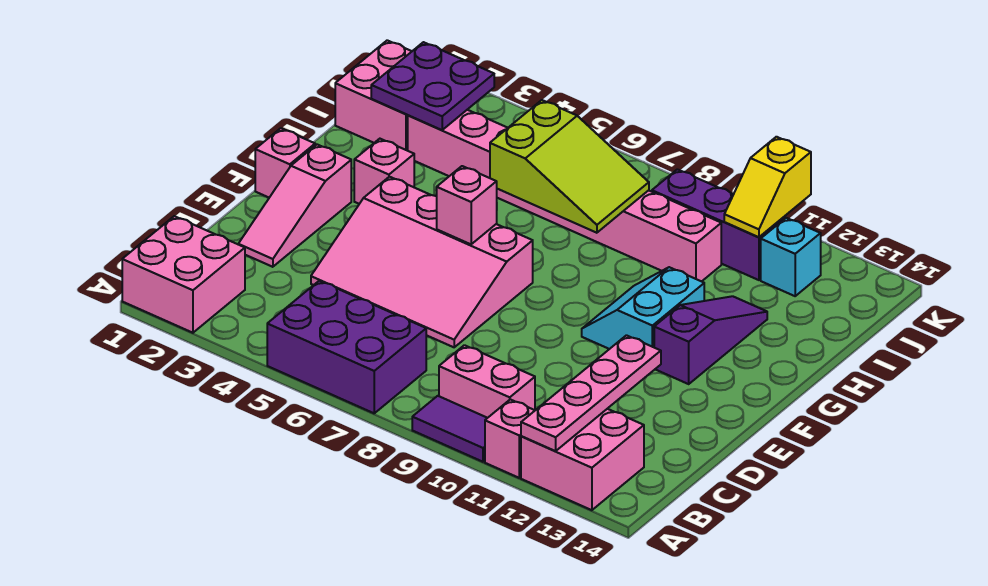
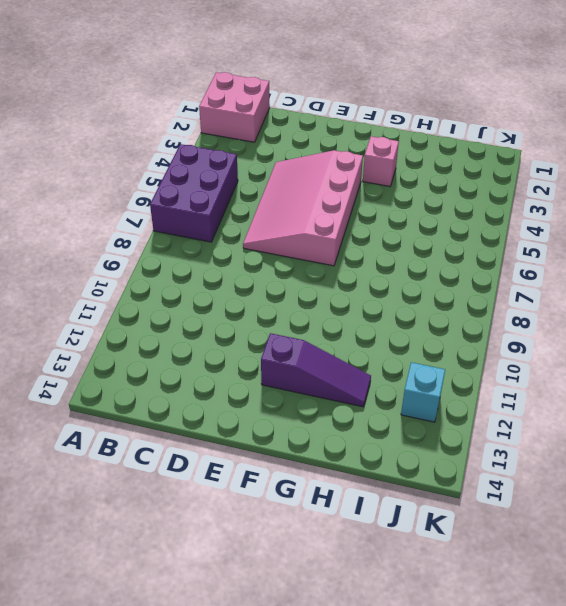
none -> purple tile A9:A10 level 1
none -> pink brick A11 level 1
none -> pink brick A12:B13 level 1

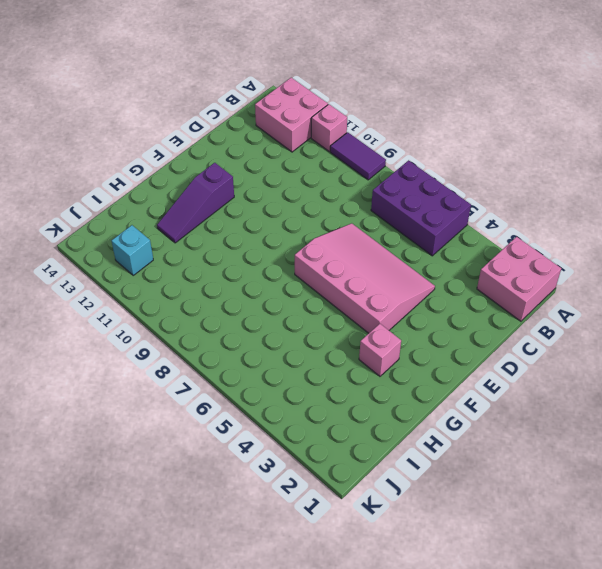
none -> pink brick B9:B10 level 1
none -> pink slope D2:F2 level 1 top F
none -> pink brick F1 level 1

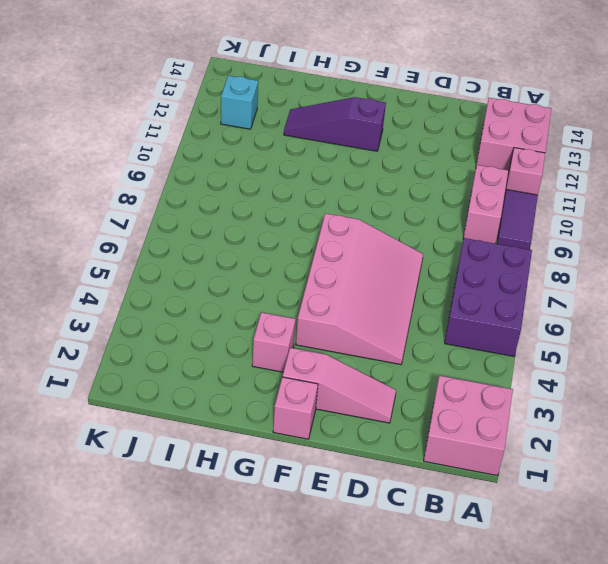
none -> cyan slope F10:G11 level 1 top 11
none -> pink brick I1:J2 level 1
none -> pink brick I3:I10 level 1

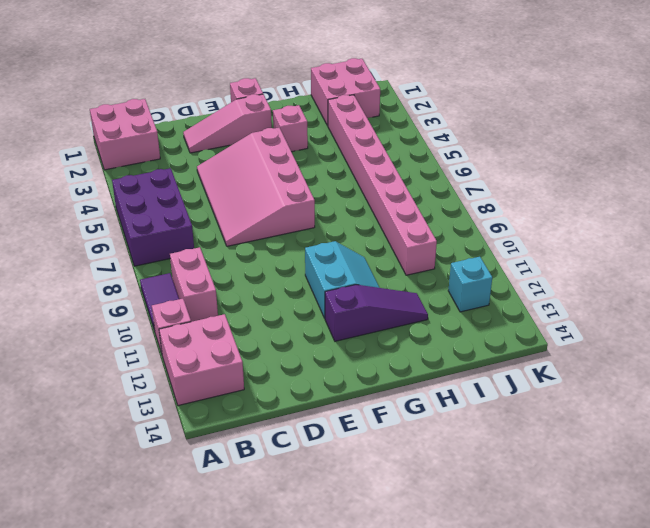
cyan slope F10:G11 level 1 top F -> cyan slope F10:G11 level 1 top 11
none -> purple brick J9:J11 level 1
none -> pink plate A12:D12 level 2
none -> pink brick F6 level 2

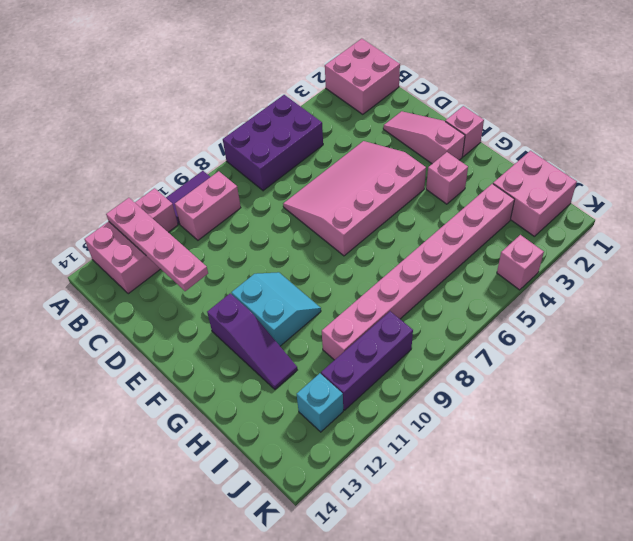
pink brick K4 level 1 -> pink brick F6 level 2
none -> lime slope H6:I8 level 2 top 6
none -> purple plate I2:J3 level 2
none -> yellow slope J11:K11 level 2 top K

